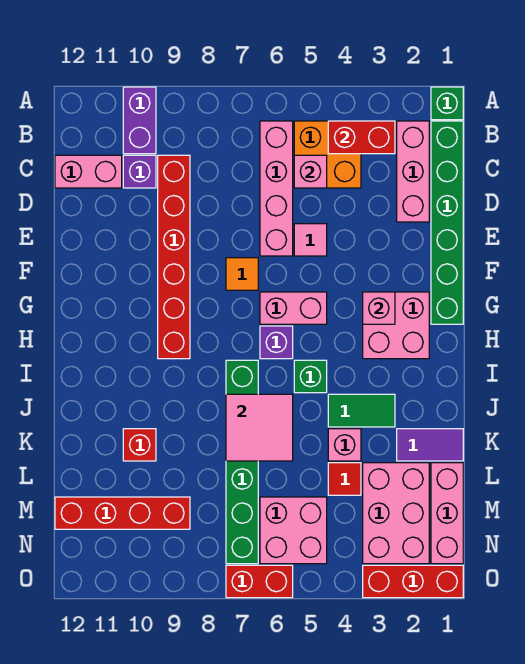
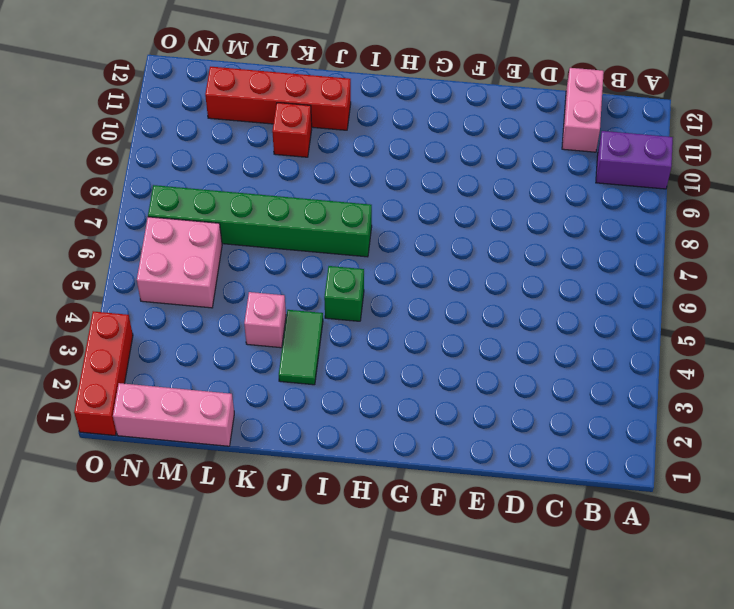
red brick J11:M11 level 1 -> red brick M9:M12 level 1
none -> green brick A1 level 1
none -> green brick B1:G1 level 1
none -> pink brick B2:D2 level 1
none -> orange brick B4:C5 level 1

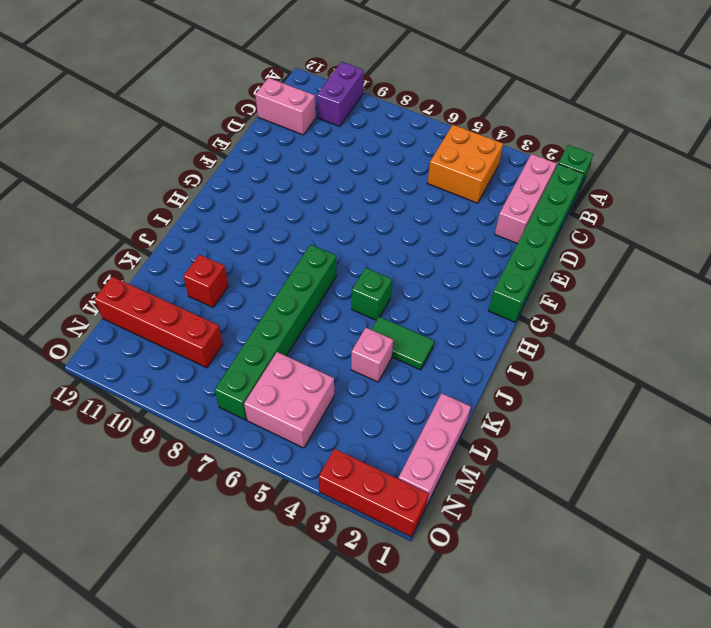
none -> pink brick B6:E6 level 1
none -> red brick C9:H9 level 1
none -> purple brick C10 level 1
none -> pink tile E5 level 1

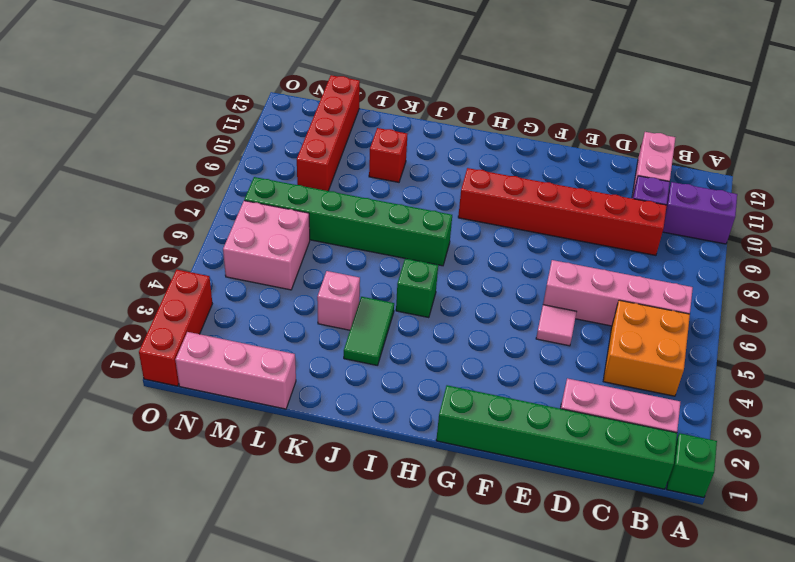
none -> orange tile F7 level 1
none -> pink brick G2:H3 level 1
none -> pink brick G5:G6 level 1
none -> purple brick H6 level 1

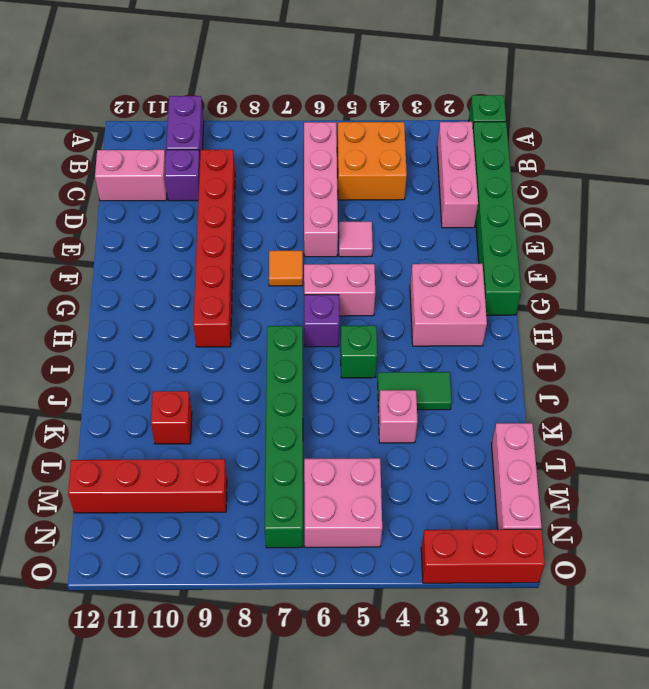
none -> purple tile K1:K2 level 1
none -> pink brick L2:N3 level 1
none -> red tile L4 level 1
none -> red brick O6:O7 level 1

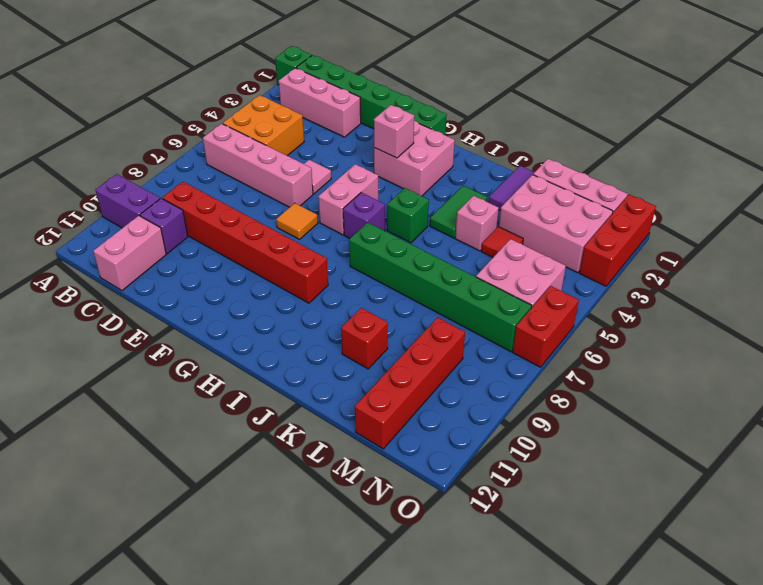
none -> red brick B3:B4 level 2
none -> pink brick C5 level 2
none -> pink tile J6:K7 level 2

